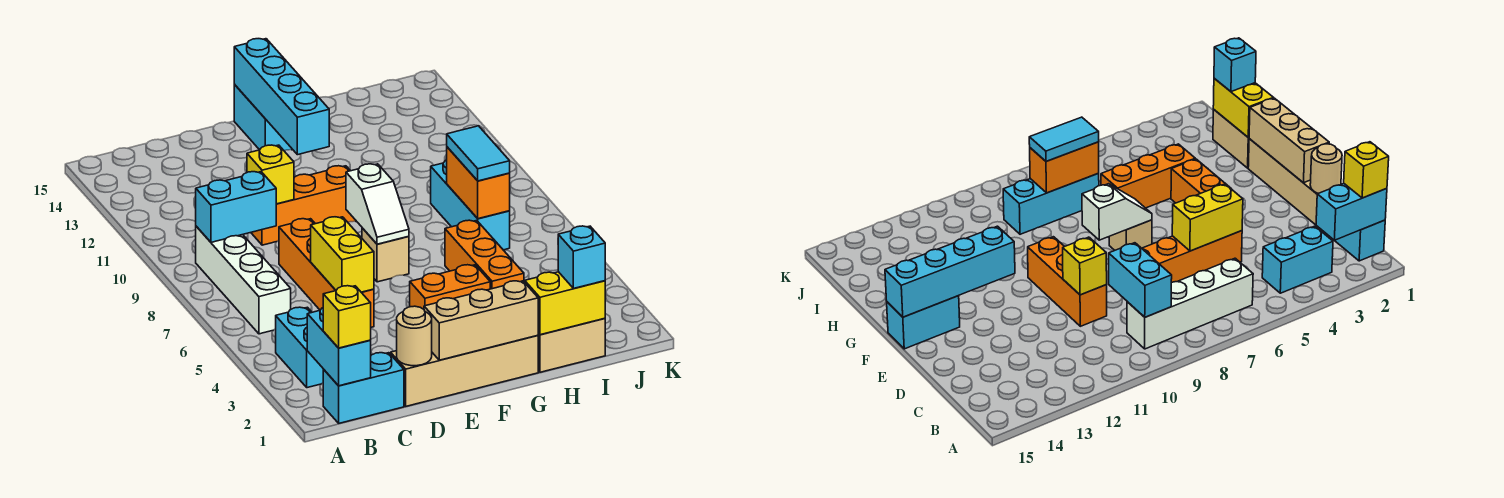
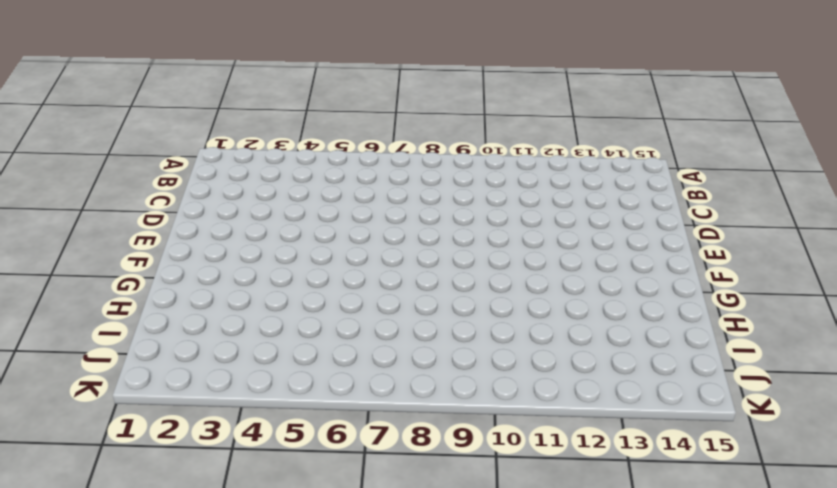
none -> cyan brick B1:C1 level 1
none -> cyan brick B3:B4 level 1
none -> white brick B6:B9 level 1

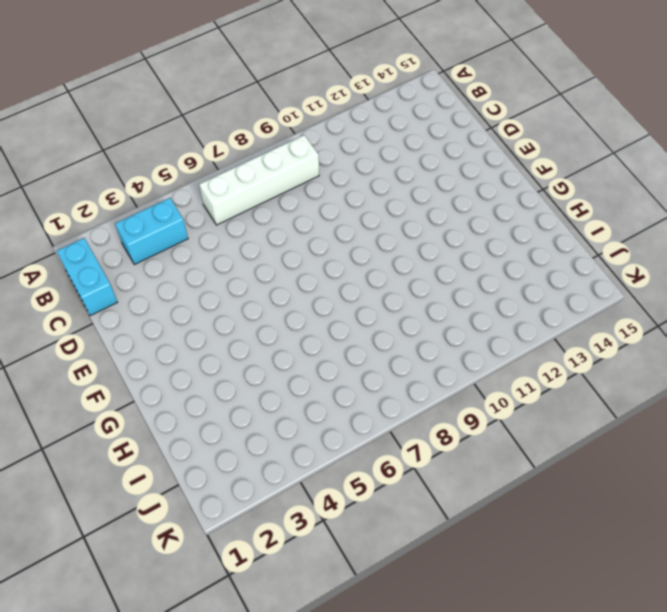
none -> tan brick D1:G1 level 1
none -> orange brick D5:D8 level 1
none -> orange brick D10:F10 level 1

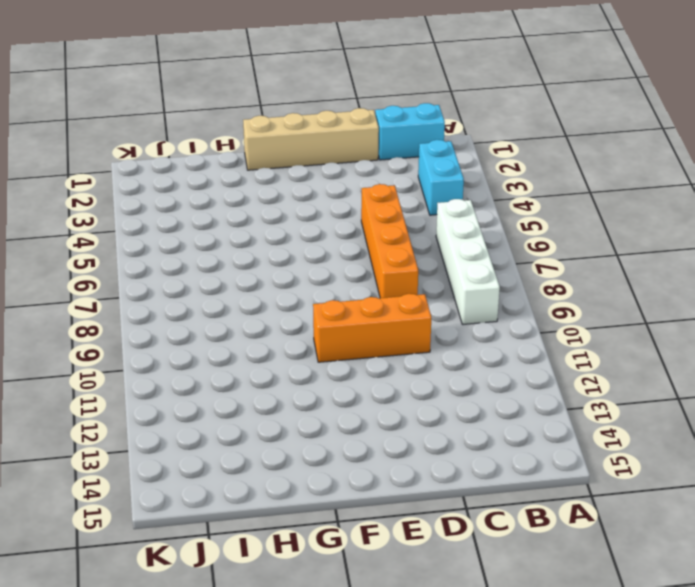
none -> orange brick F4:G4 level 1
none -> tan brick F7 level 1
none -> cyan brick F14:F15 level 1

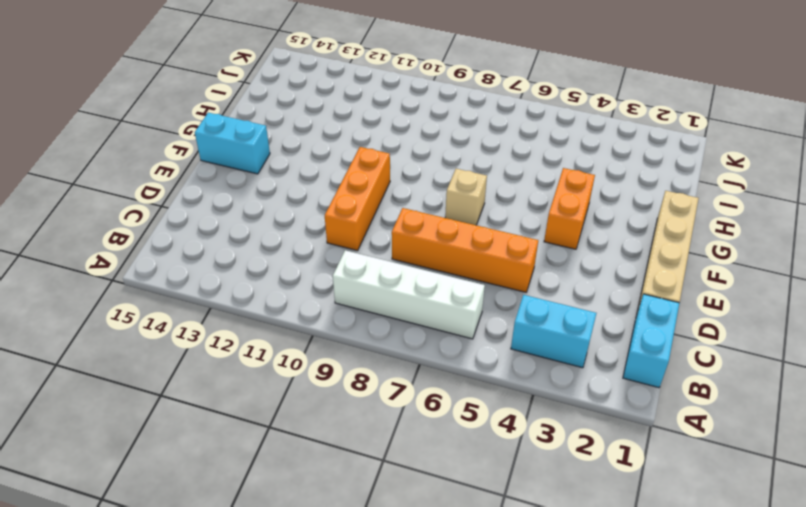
none -> tan brick H1:I1 level 1
none -> orange brick H4:H6 level 1
none -> cyan brick I7:I9 level 1

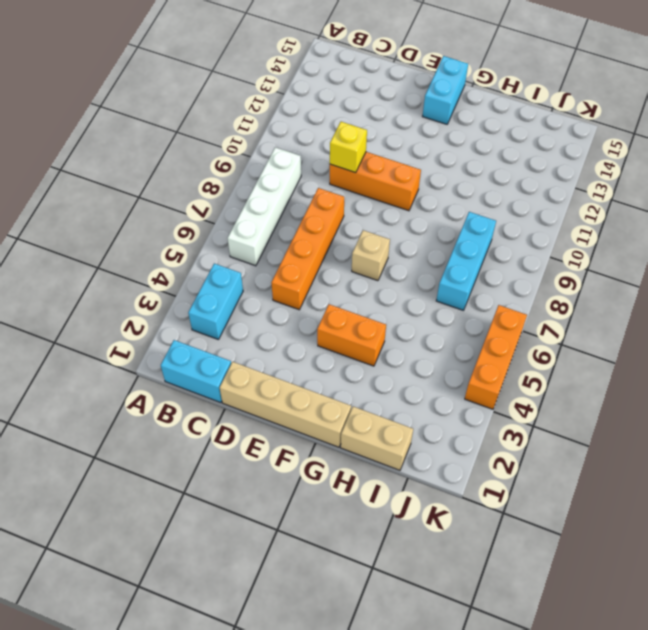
orange brick K4:K6 level 1 -> orange brick H4:H6 level 1
none -> cyan brick B1:B2 level 2
none -> cyan brick B9:C9 level 2
none -> tan round brick D1 level 2

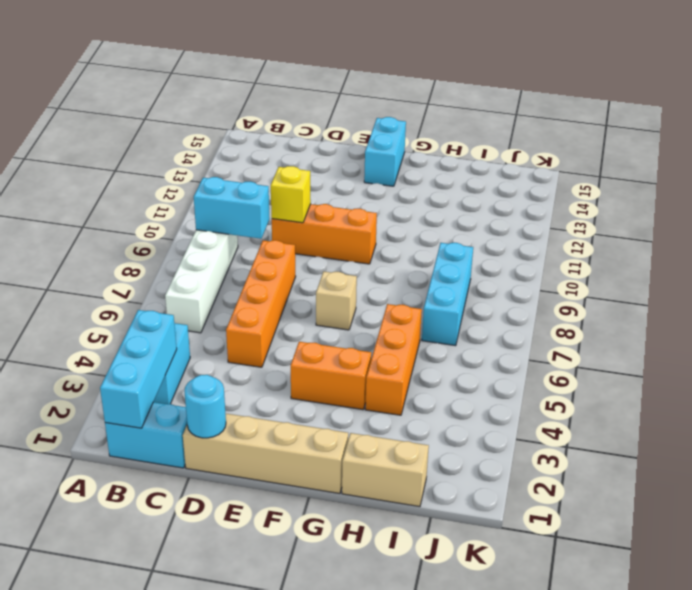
cyan brick B1:B3 level 2 -> cyan brick B1:B2 level 2
cyan round brick D1 level 2 -> tan round brick D1 level 2
none -> yellow brick D5:D6 level 2
none -> tan brick E1:G1 level 2
none -> white slope F7:F8 level 2 top 8

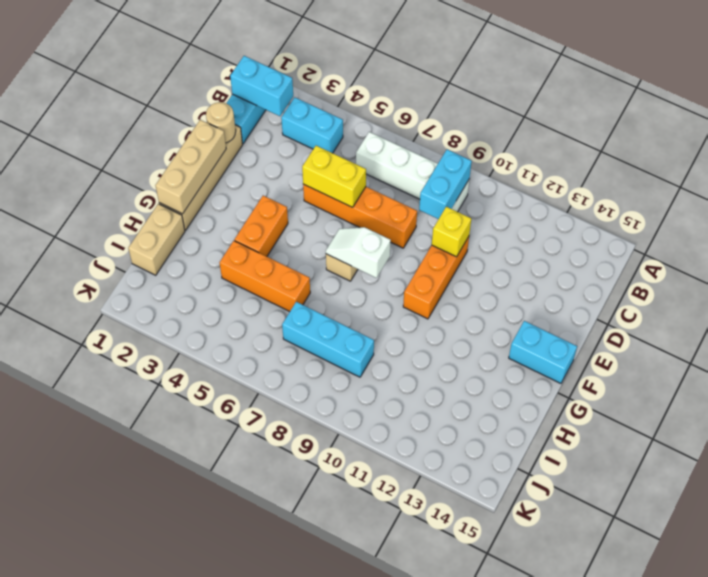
none -> cyan brick F12:F15 level 2
none -> yellow brick H1:I1 level 2
none -> orange brick I7:I8 level 2

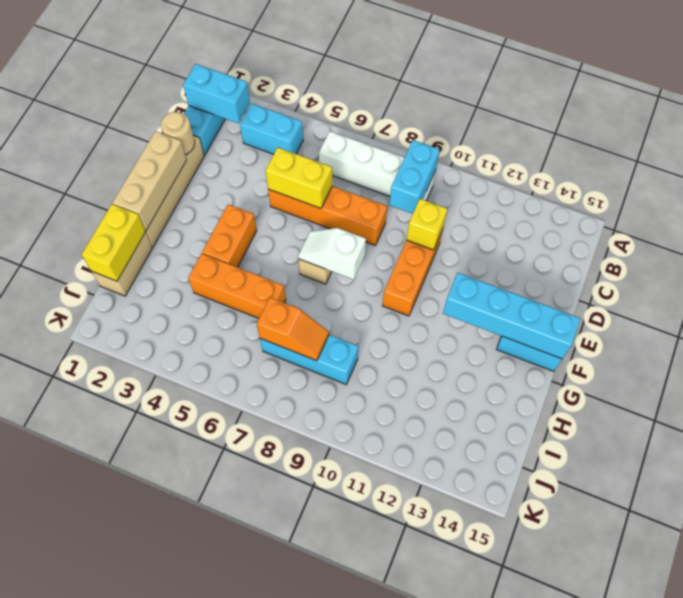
orange slope I7:I8 level 2 top 7 -> orange brick I7:I8 level 2
none -> yellow brick B1 level 3
none -> cyan brick I1 level 3
none -> cyan tile I7:I8 level 3

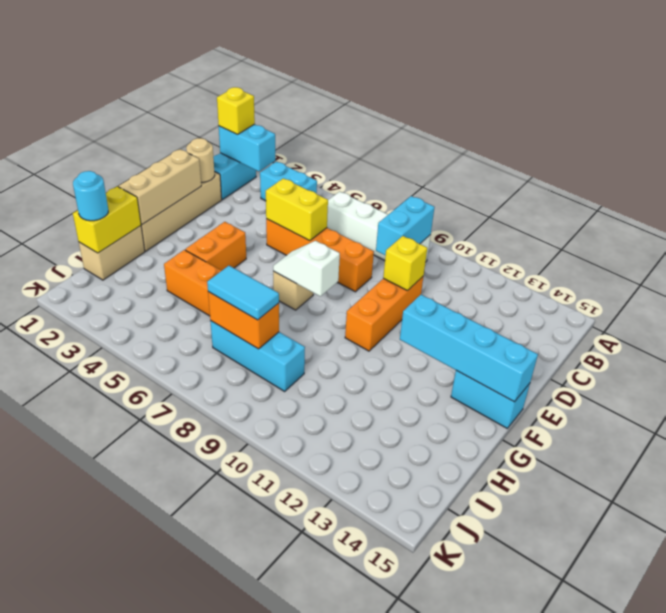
cyan round brick I1 level 3 -> cyan brick I1 level 3

